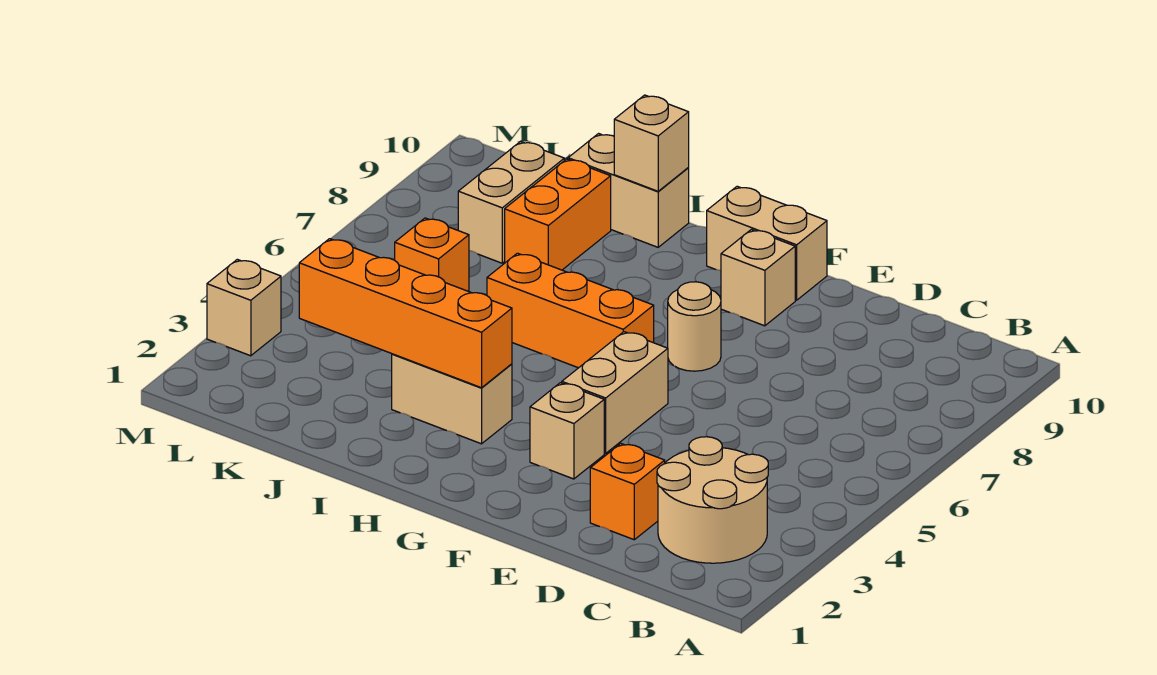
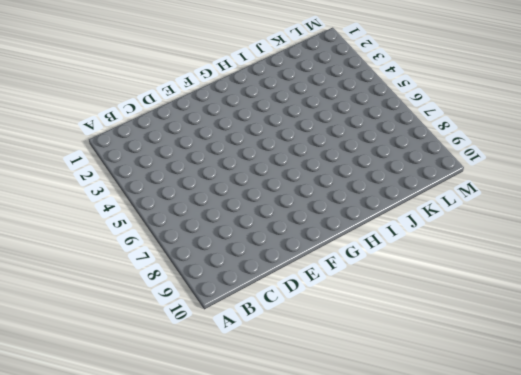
none -> tan round brick B2:C3 level 1
none -> orange brick D2 level 1
none -> tan brick F3 level 1

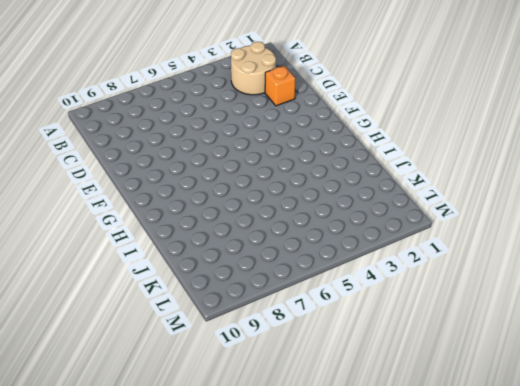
none -> tan brick F3 level 1
none -> tan brick F4:F5 level 1
none -> tan round brick F7 level 1

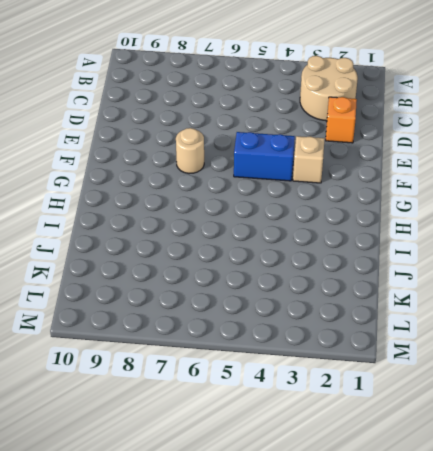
blue brick F4:F5 level 1 -> tan brick F4:F5 level 1
none -> tan brick F9 level 1
none -> tan brick F10:G10 level 1
none -> orange brick G6:I6 level 1

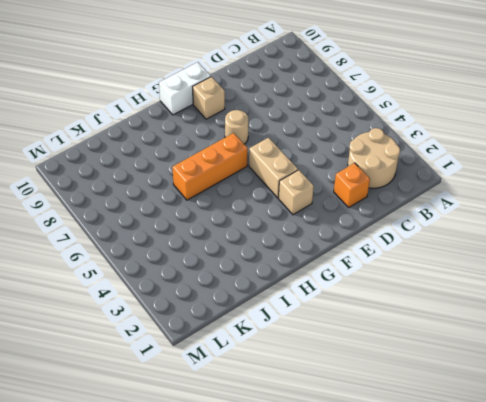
white brick F10:G10 level 1 -> tan brick F10:G10 level 1
none -> tan brick H3:I3 level 1
none -> tan brick I10:J10 level 1
none -> orange brick J8:J9 level 1

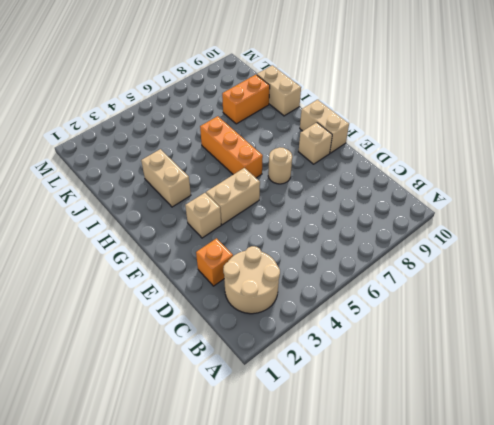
none -> orange brick K6 level 1
none -> tan brick K8:K9 level 1
none -> tan brick M3 level 1

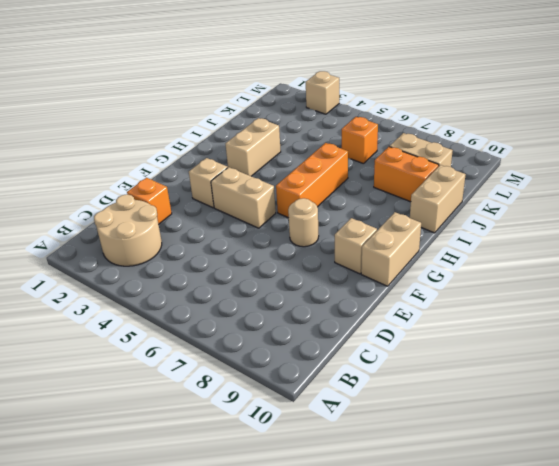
none -> orange brick H3:K3 level 2
none -> tan brick I10 level 2

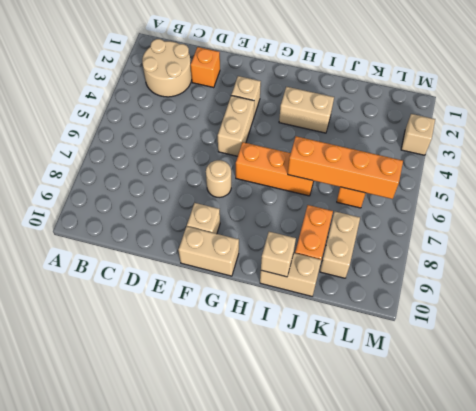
orange brick I6:L6 level 2 -> orange brick H3:K3 level 2

